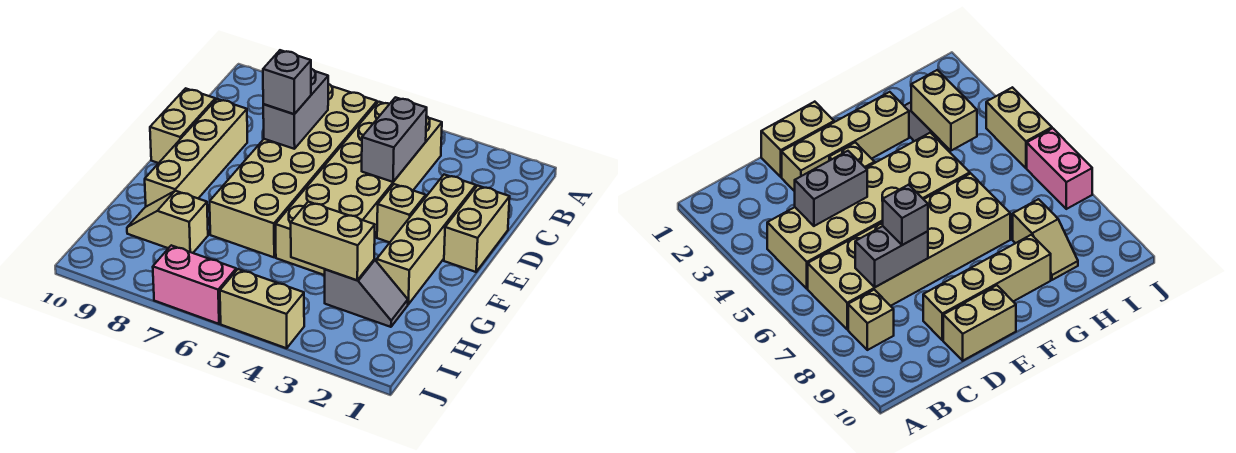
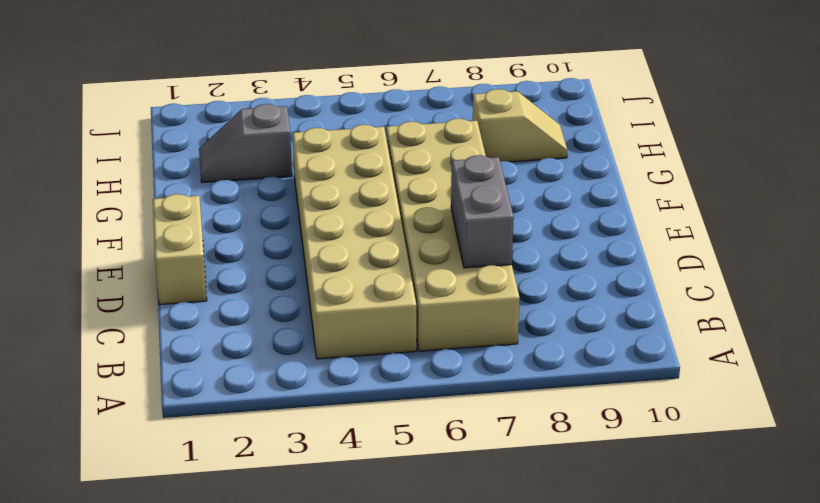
none -> tan brick B8 level 1
none -> tan brick D2:G2 level 1
none -> tan brick D9:G9 level 1

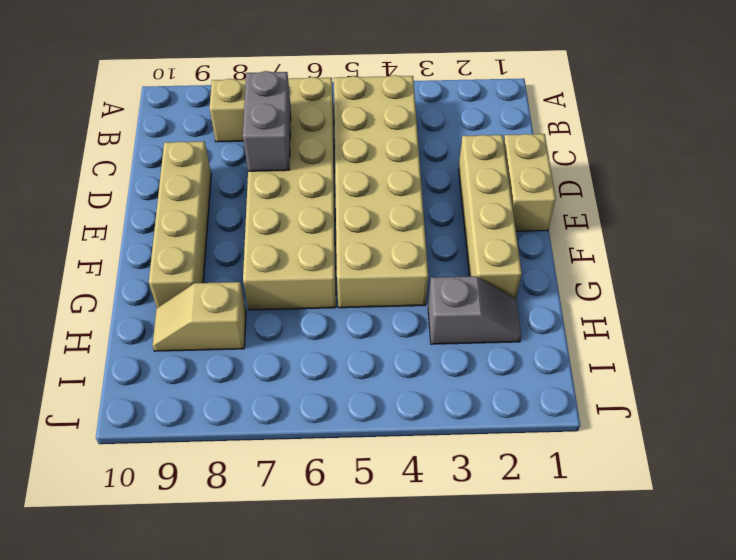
none -> tan brick D10:E10 level 1
none -> tan brick E3 level 1
none -> tan brick J4:J5 level 1

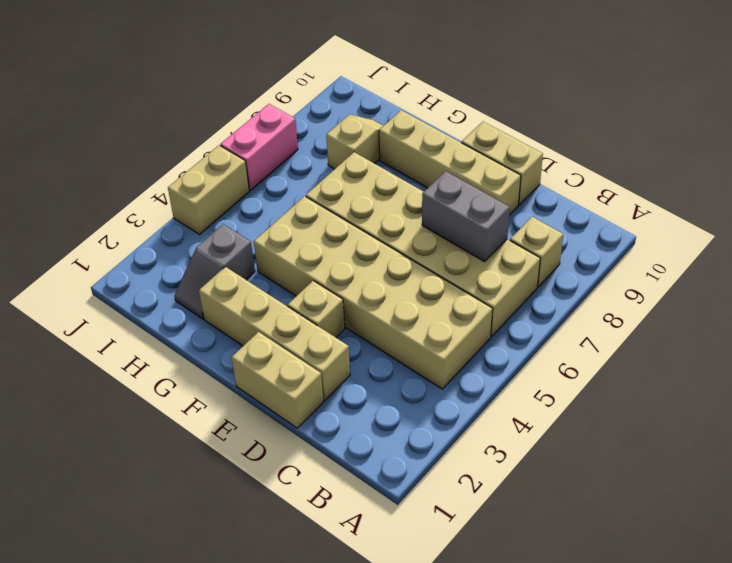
none -> grey brick C4:D4 level 2
none -> tan brick H3:H4 level 2
none -> grey brick D7 level 3

